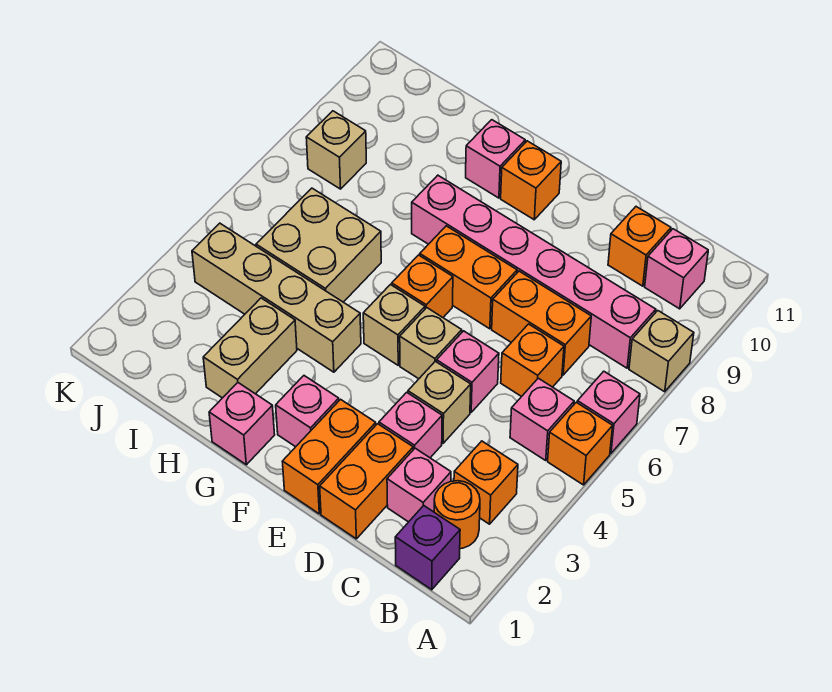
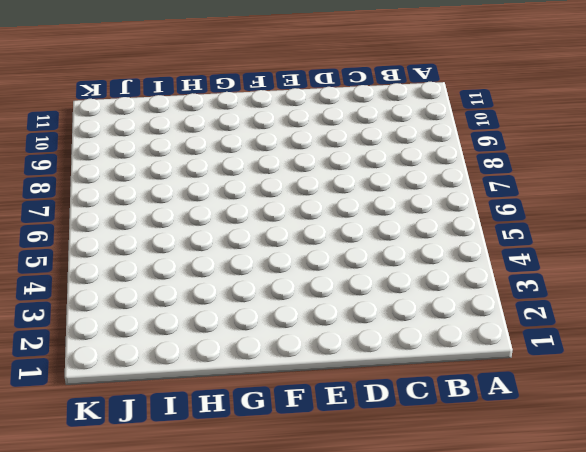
none -> orange brick A5 level 1
none -> pink brick A6 level 1
none -> tan brick A8 level 1
none -> purple brick B1 level 1

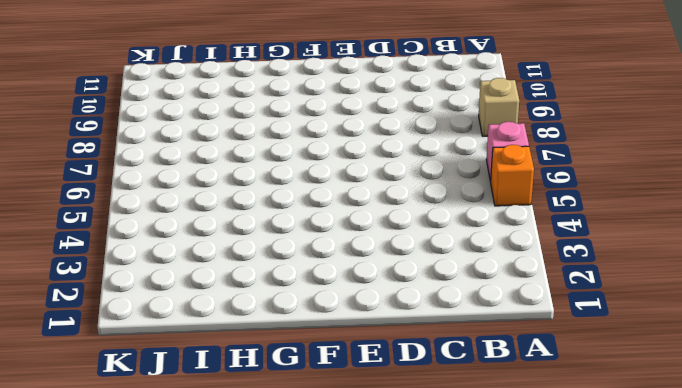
none -> purple brick B1 level 1
none -> orange round brick B2 level 1
none -> orange brick B3 level 1
none -> pink brick B5 level 1

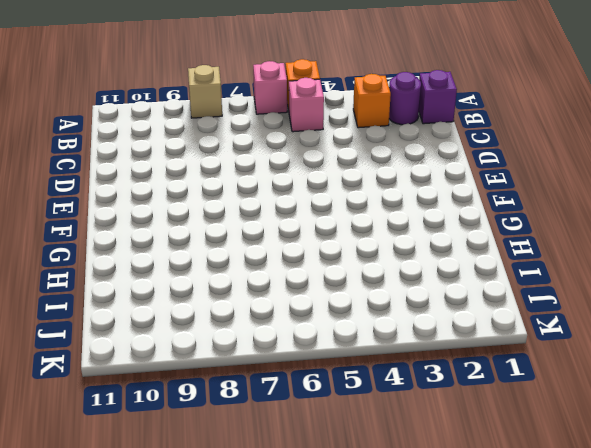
purple round brick B2 level 1 -> orange round brick B2 level 1
none -> pink brick B8:G8 level 1
none -> pink brick B10 level 1
none -> pink brick C2 level 1
none -> orange brick C6 level 1

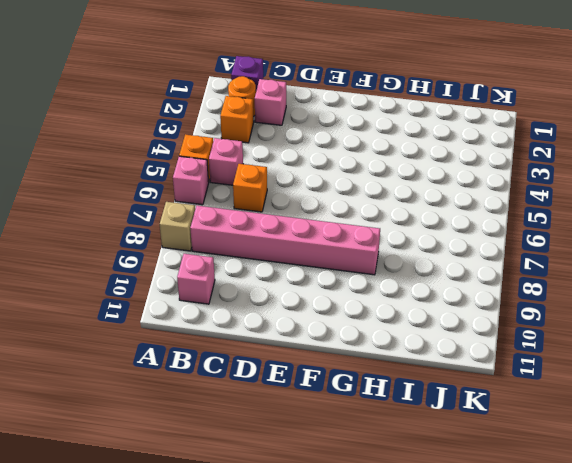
none -> orange brick C7:D7 level 1
none -> orange brick C10 level 1
none -> orange brick D1:D2 level 1
none -> pink brick D3 level 1

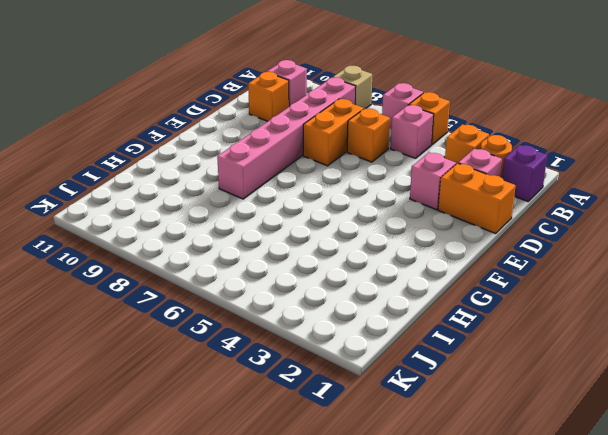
none -> tan brick D4 level 1
none -> pink brick D5 level 1
none -> orange brick E1:E2 level 1
none -> tan brick E5 level 1

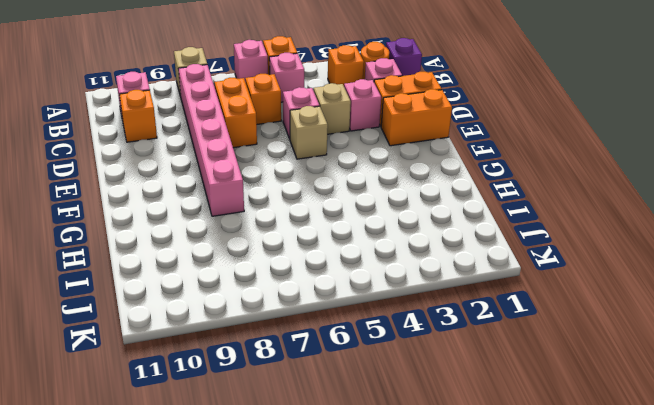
none -> orange brick E7:F7 level 1
none -> pink brick F2 level 1
none -> tan brick F5 level 1
none -> orange brick F6 level 1

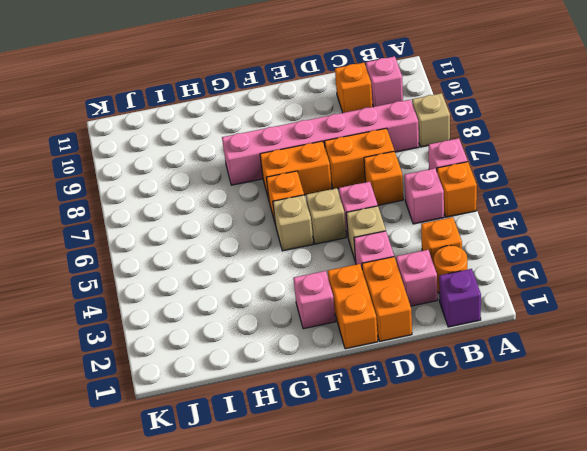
none -> orange brick F10 level 1
none -> pink brick G1 level 1
none -> tan brick G4:J4 level 1
none -> pink brick G10 level 1

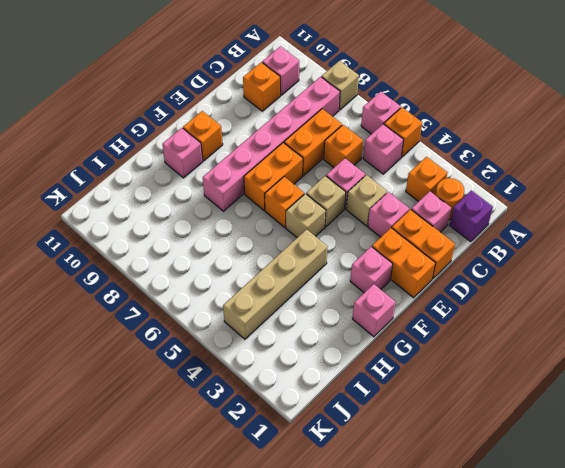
none -> tan brick H2:H3 level 1
none -> tan brick H5:I6 level 1
none -> tan brick J8 level 1

